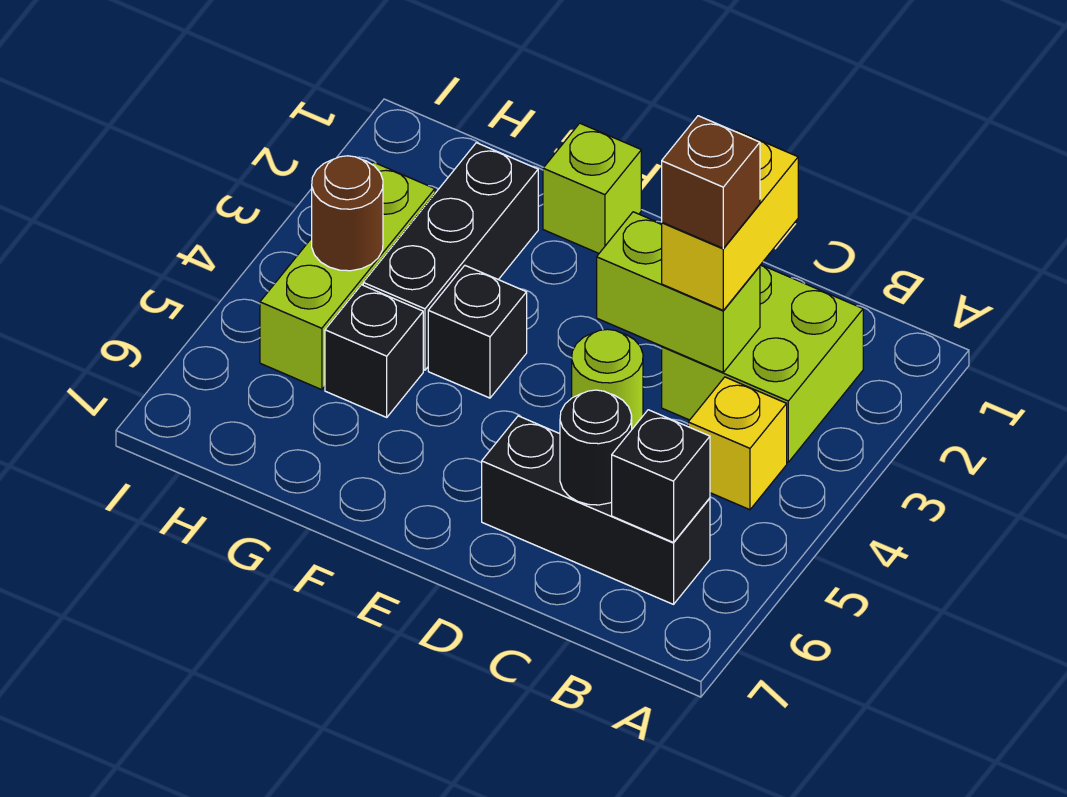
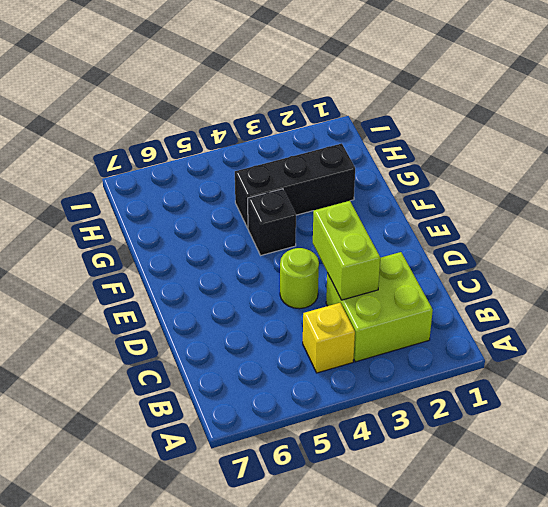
none -> black brick B6:D6 level 1
none -> lime brick F1 level 1
none -> black brick G5 level 1

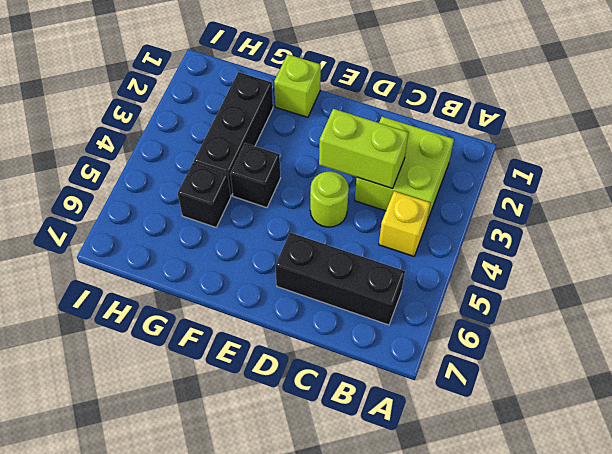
none -> lime brick H3:H5 level 1
none -> black brick B6 level 2
none -> black round brick C6 level 2

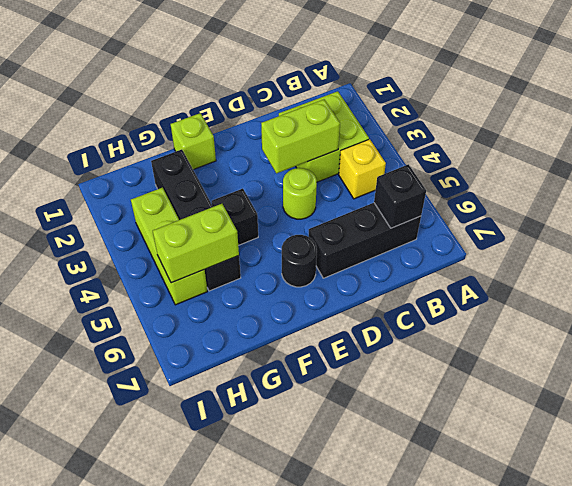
black round brick E6 level 1 -> black round brick C6 level 2
lime brick G5:H5 level 2 -> none
none -> brown round brick H4 level 2
none -> yellow brick C2:C3 level 3
none -> brown brick C3 level 4

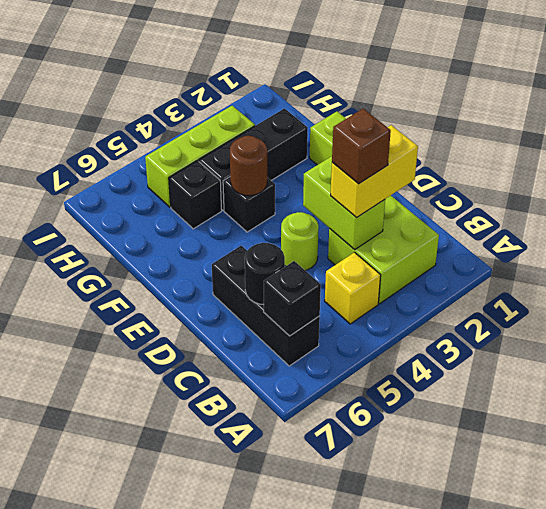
brown round brick F4 level 2 -> brown round brick H4 level 2

